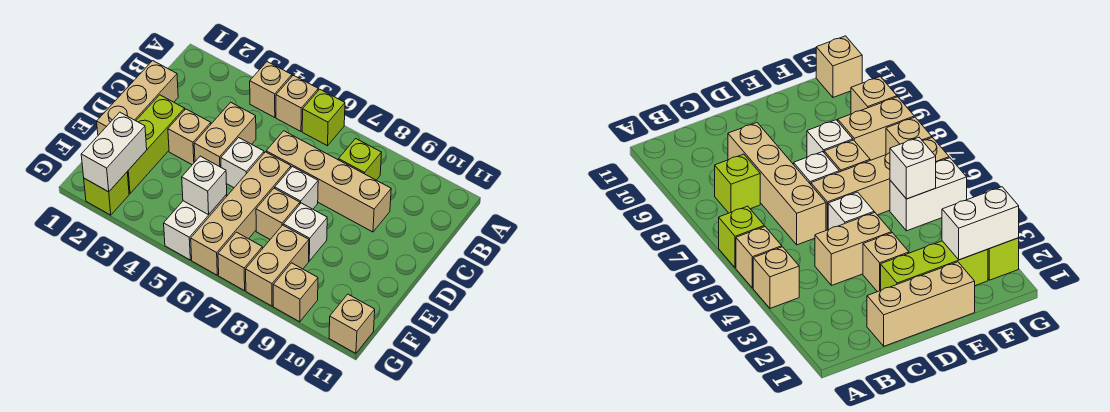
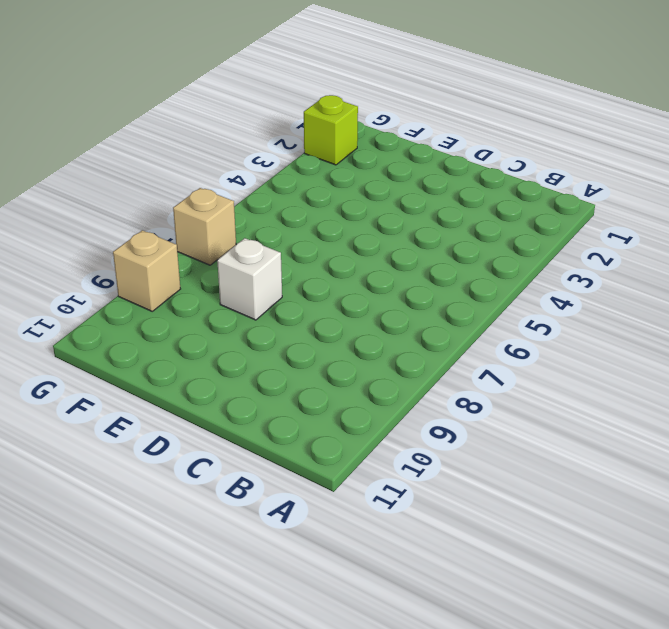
none -> tan brick A4 level 1
none -> tan brick A5 level 1
none -> lime brick A6 level 1

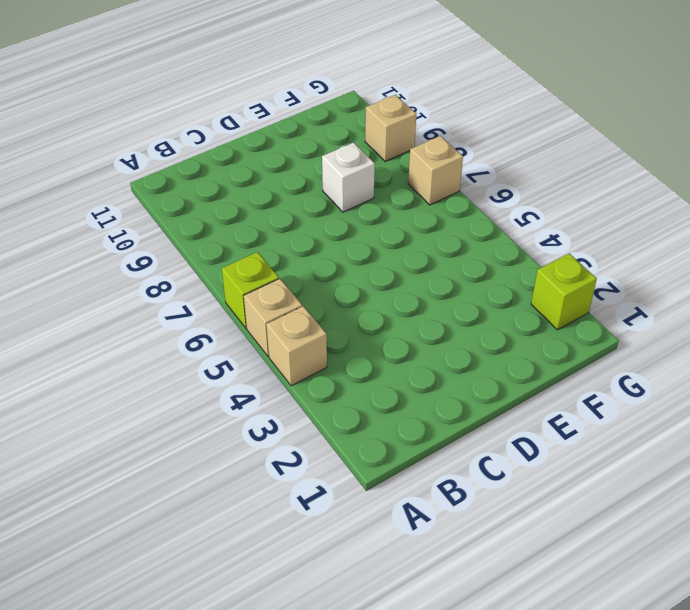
none -> lime brick B8 level 1
none -> tan brick C1:E1 level 1
none -> tan brick C4:D4 level 1

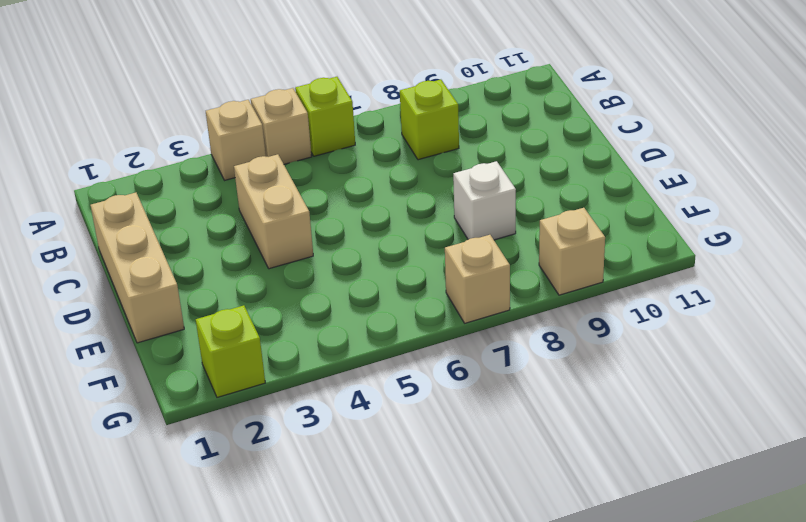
none -> tan brick C6:C9 level 1
none -> lime brick D2:F2 level 1
none -> tan brick D3 level 1

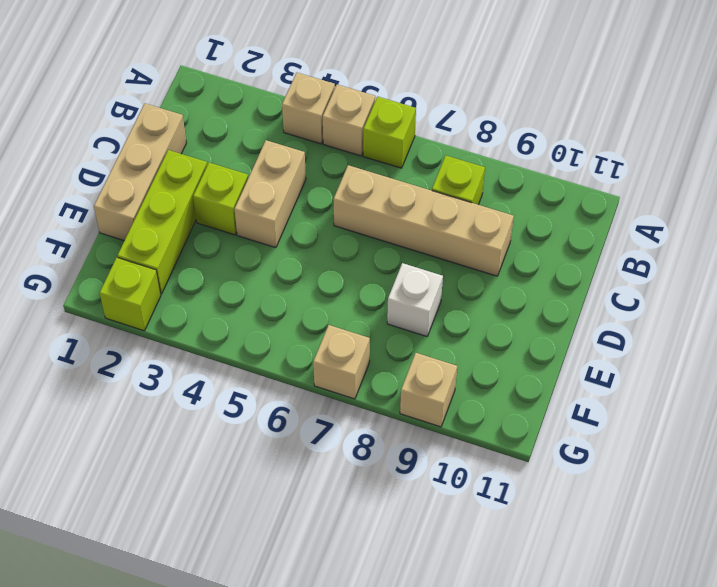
lime brick D3 level 1 -> tan brick D3 level 1
none -> white brick D5 level 1
none -> tan brick D6:G6 level 1
none -> white brick D7 level 1

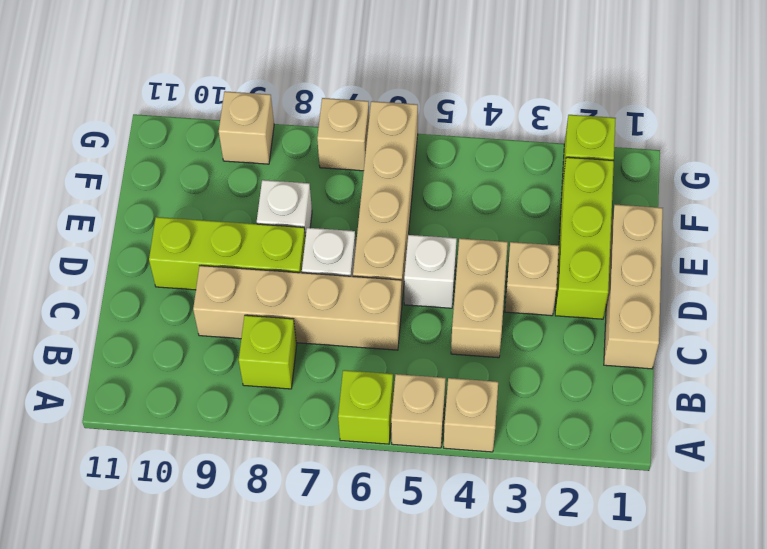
lime brick D8:D10 level 1 -> none
none -> tan brick E7 level 1
none -> white brick F5:G5 level 1
none -> tan brick F8:G8 level 1

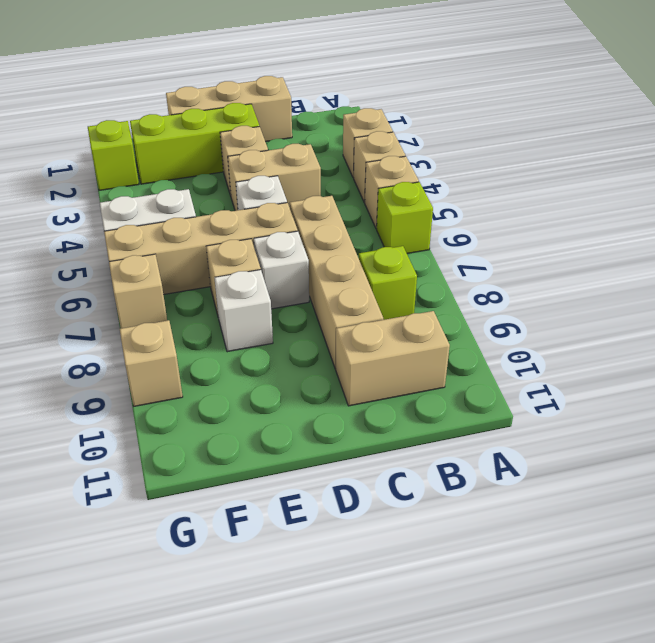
tan brick A3 level 1 -> tan brick G11 level 1
tan brick B10:C10 level 1 -> tan brick F8:G8 level 1
none -> white brick F2:G2 level 2
none -> white brick F5 level 2

